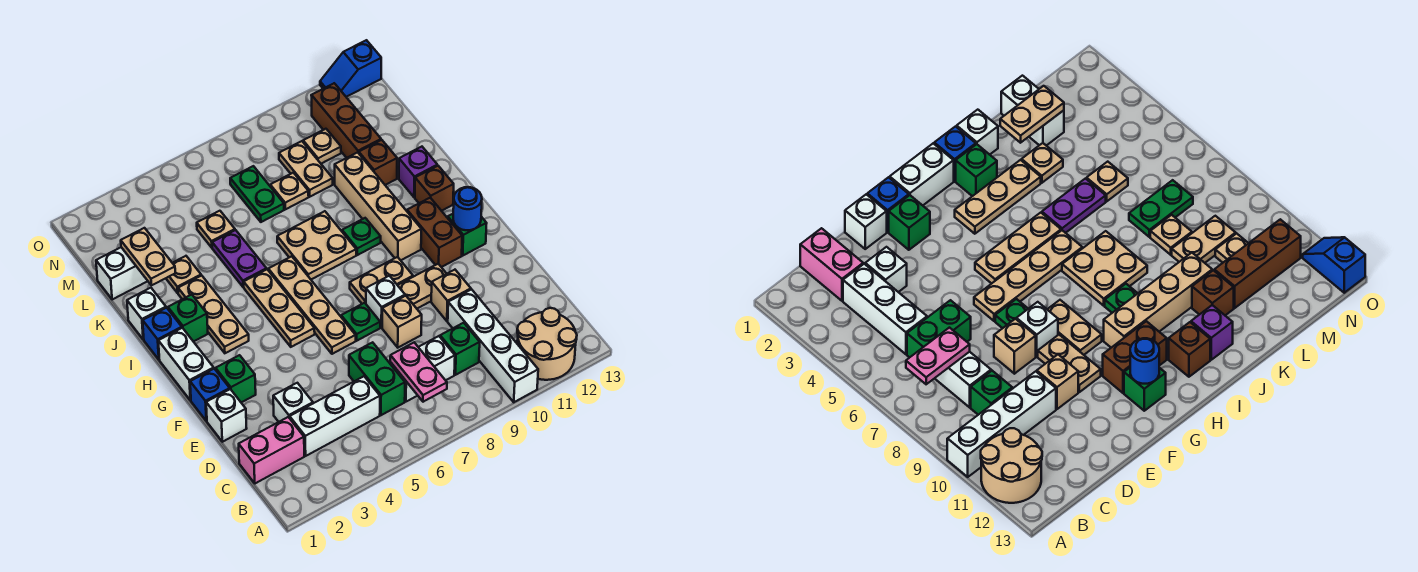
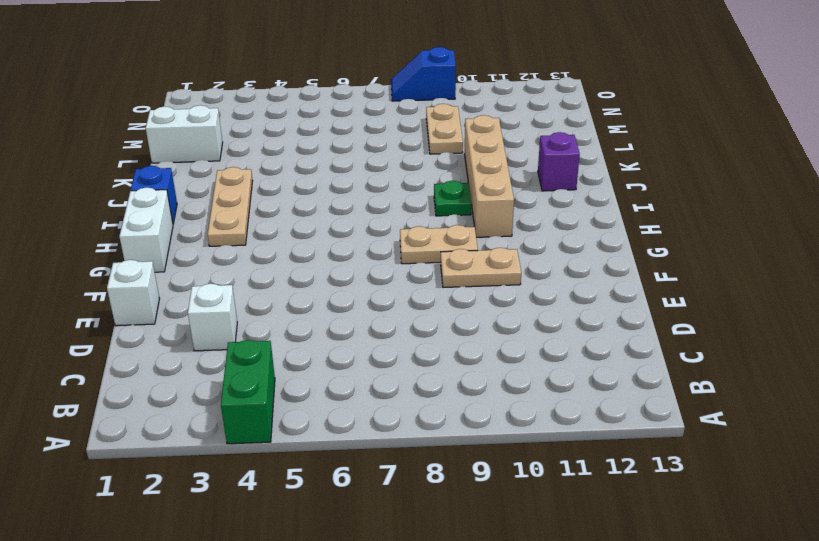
green brick A4:B4 level 1 -> green brick C6:D6 level 1
blue slope O8:O9 level 1 top 9 -> blue slope O12:O13 level 1 top 13
none -> white brick A10:D10 level 1
none -> tan round brick A11:B12 level 1
none -> pink brick C1:C2 level 1
none -> white brick C3:C5 level 1

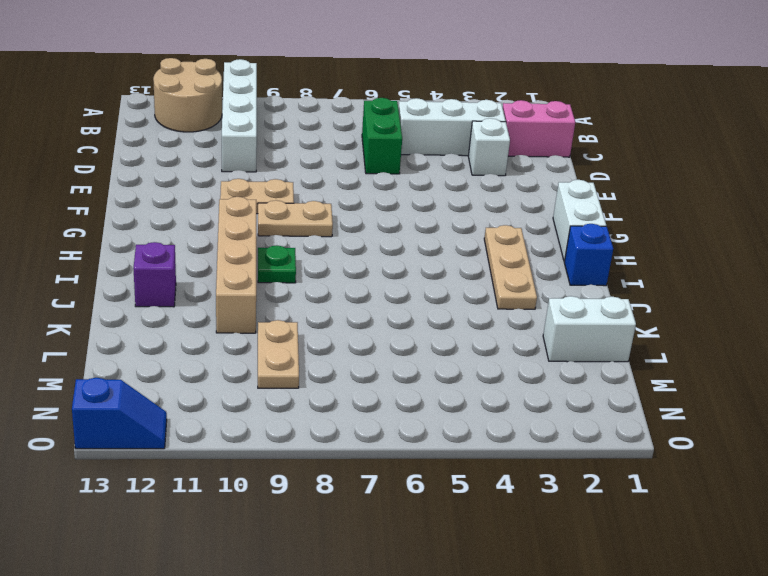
none -> white brick C7:C8 level 1
none -> green brick C9 level 1
none -> white brick E1 level 1
none -> tan brick E8 level 1

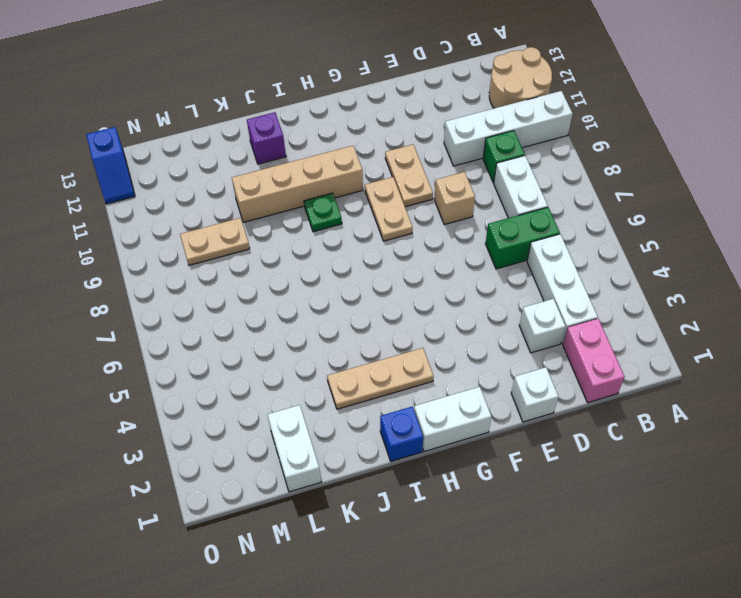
none -> tan brick E10 level 1
none -> blue brick F1 level 1
none -> green brick F2 level 1
none -> tan plate F6:I6 level 1

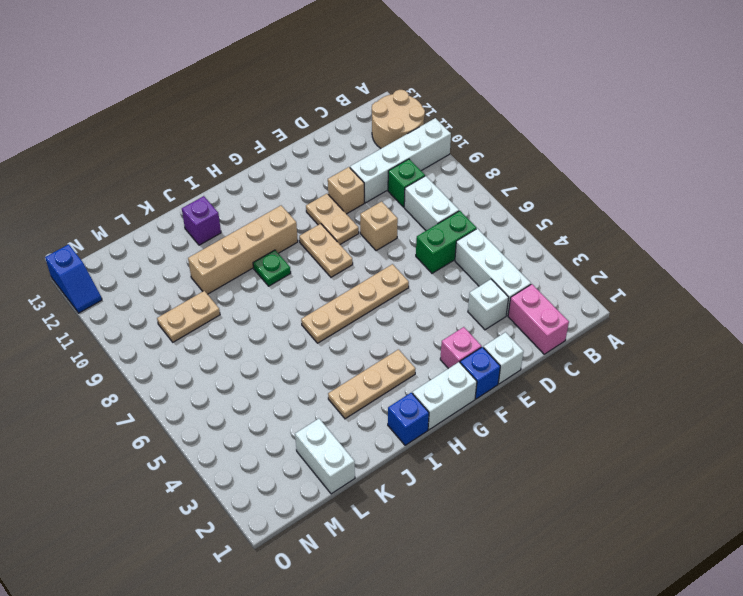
pink brick F2 level 1 -> green brick F2 level 1
none -> green plate F7 level 1
none -> white brick F8 level 1
none -> tan plate G5:I5 level 1
none -> brown brick G11:H11 level 1

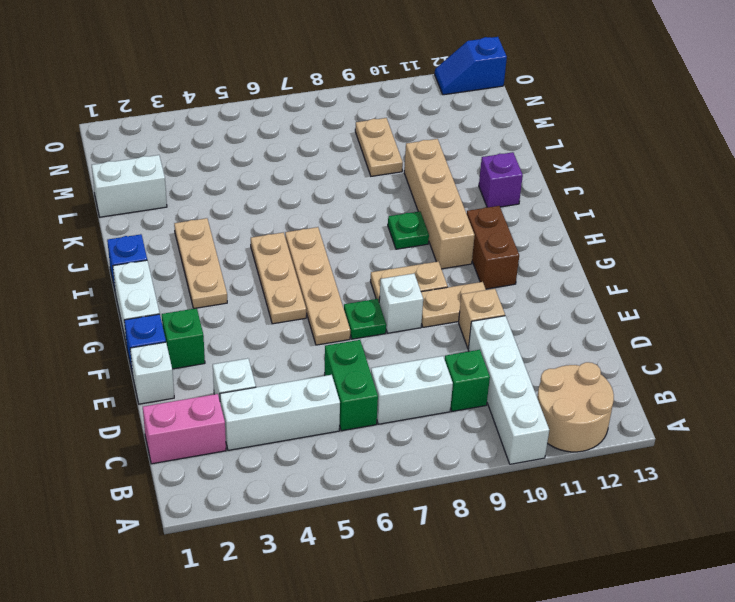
none -> tan brick E8 level 1
none -> green brick G12 level 1
none -> green brick I2 level 1
none -> tan plate I7:J8 level 1

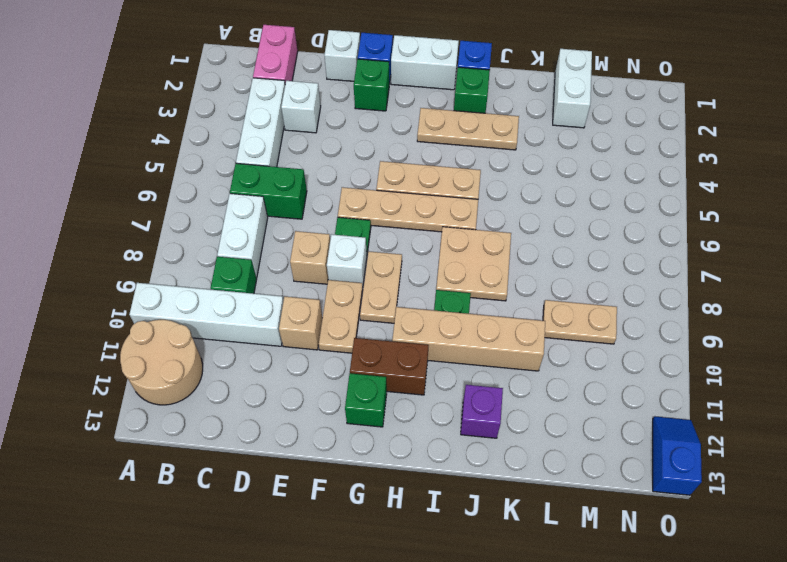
none -> brown brick I12 level 1
none -> white brick J1 level 1
none -> purple plate J5:K5 level 1
none -> tan plate K3 level 1

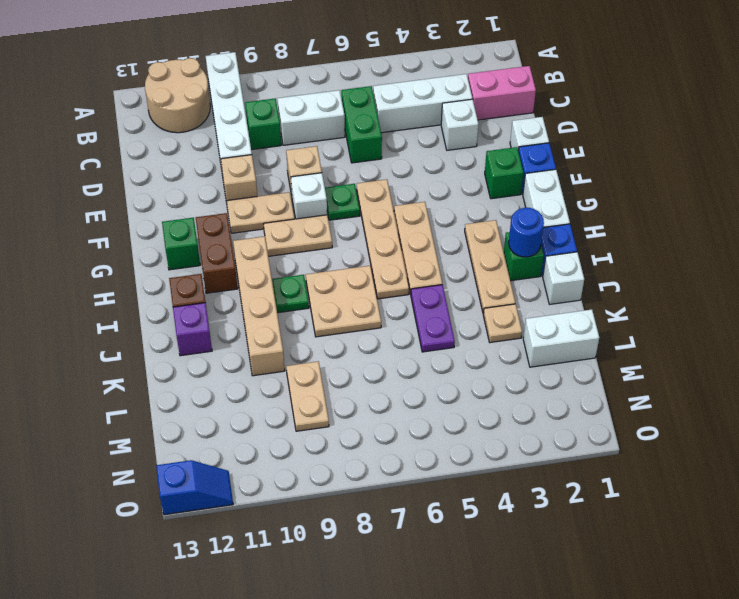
blue round brick I2 level 2 -> blue round brick G12 level 2
none -> brown brick K11 level 1
none -> tan plate L5 level 1
none -> green plate L7:M7 level 1
none -> tan plate L8 level 1

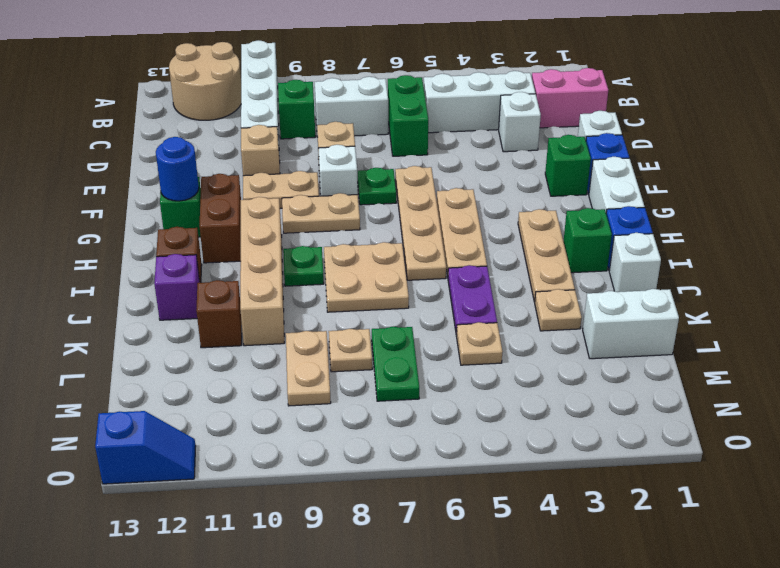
none -> brown brick L11:N11 level 1
none -> tan plate M10 level 1
none -> pink plate B7:C7 level 2
none -> tan plate K2:L2 level 2

